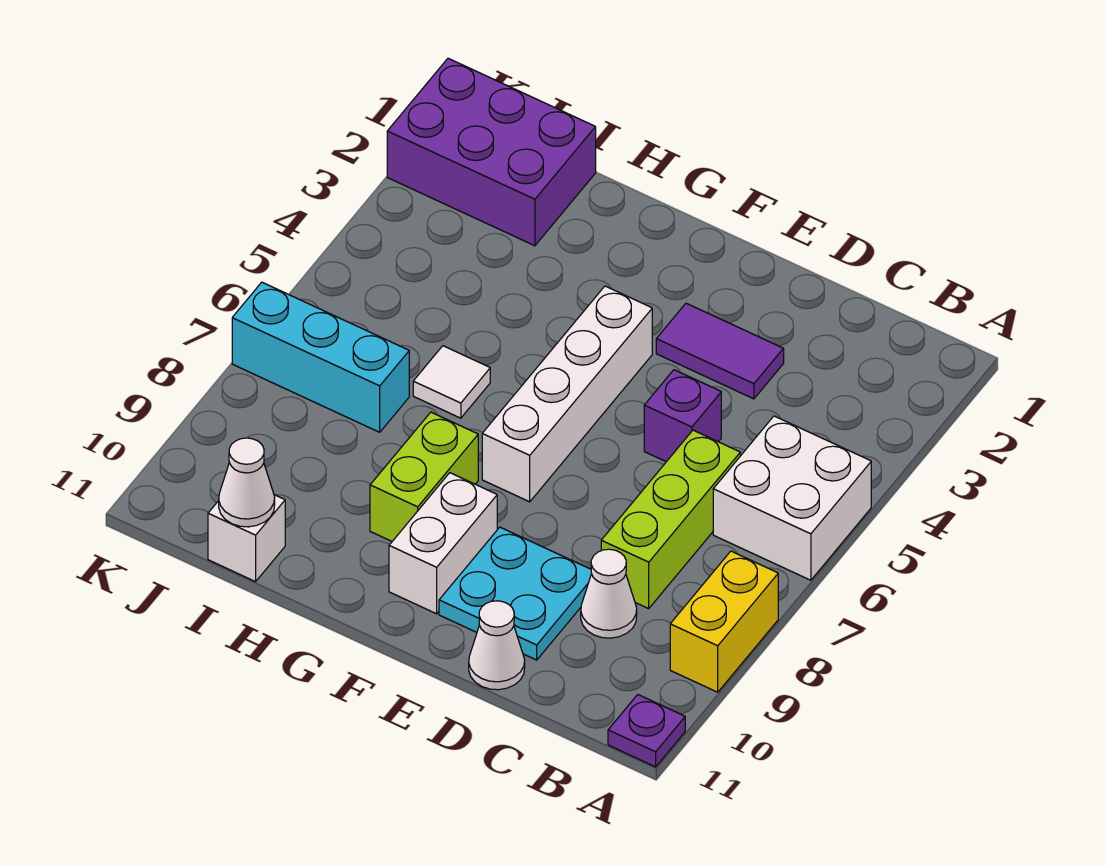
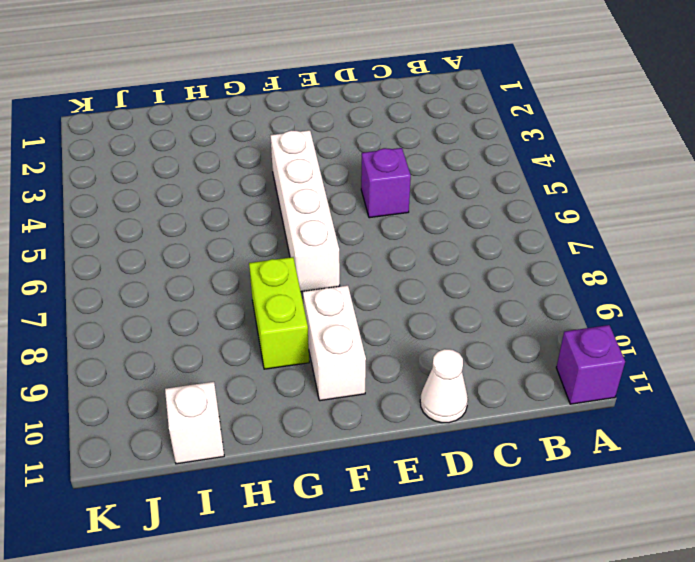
purple brick A11 level 1 -> purple plate A11 level 1
none -> white brick A5:B6 level 1
none -> yellow brick A8:A9 level 1
none -> lime brick C6:C8 level 1

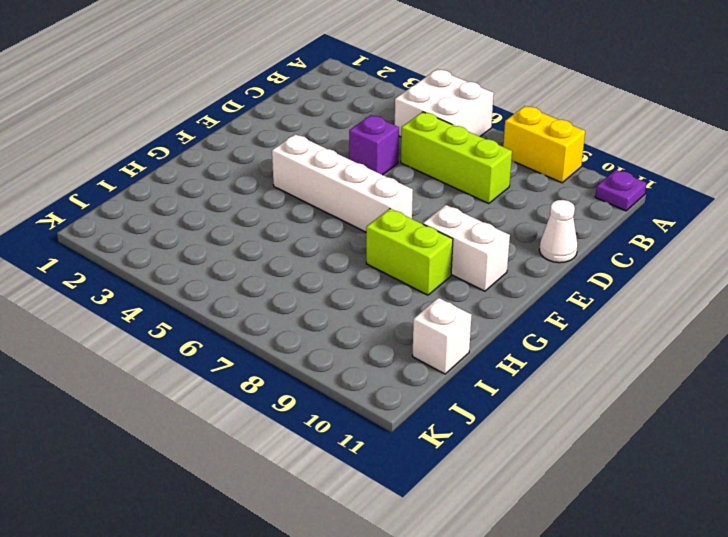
none -> white cone C9 level 1
none -> purple tile D3:E3 level 1
none -> cyan plate D9:E10 level 1

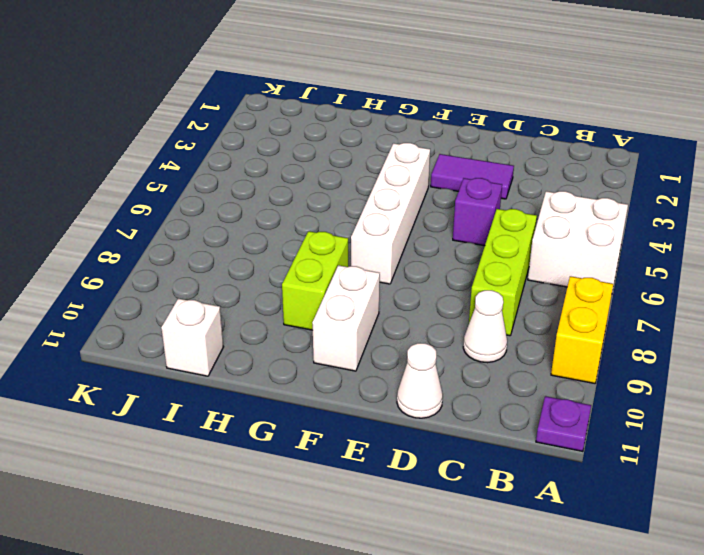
none -> cyan plate D9:E10 level 1
none -> white tile H6 level 1
none -> purple brick I1:K2 level 1

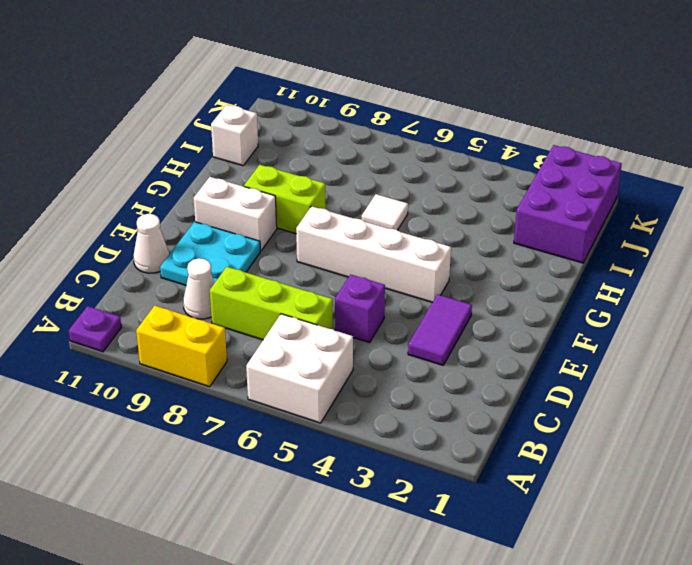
none -> cyan brick I7:K7 level 1
none -> white cone I11 level 2

